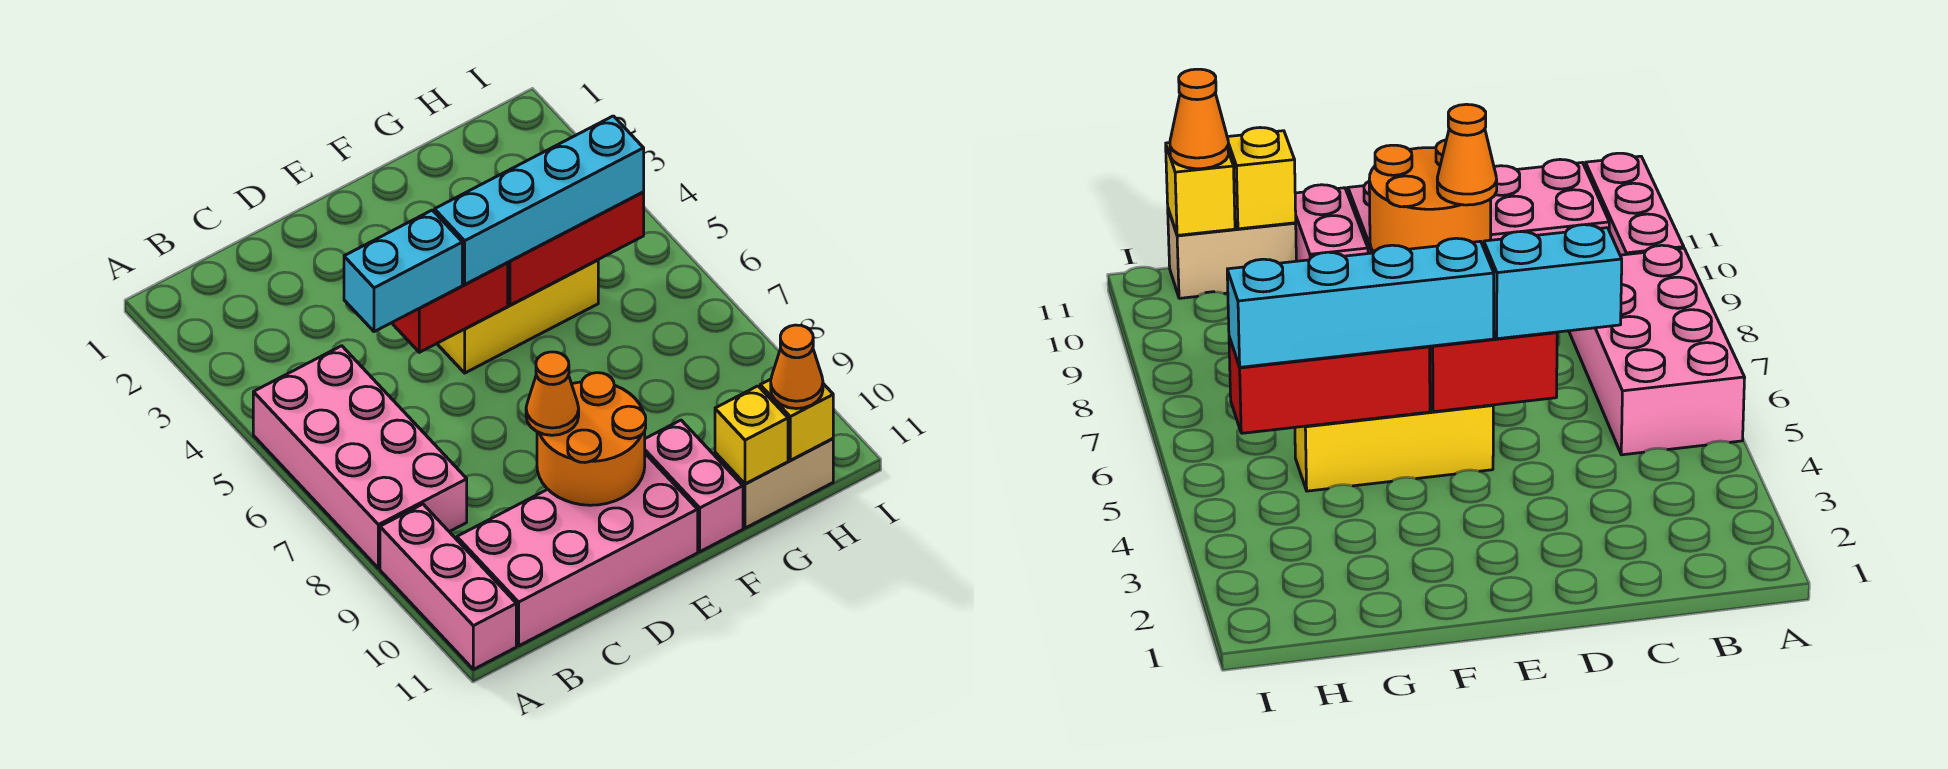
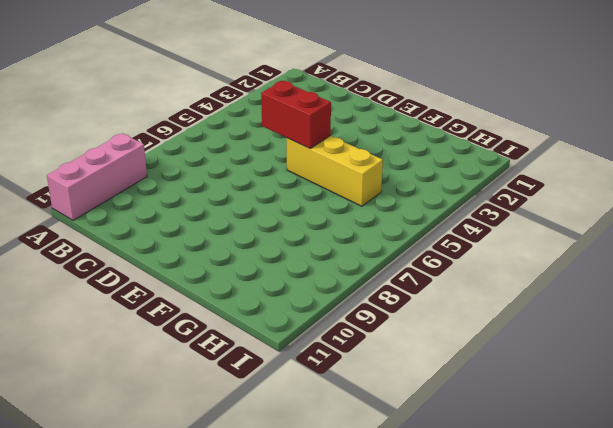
none -> pink brick A5:B8 level 1
none -> pink brick B10:E11 level 1
none -> pink brick F10:F11 level 1

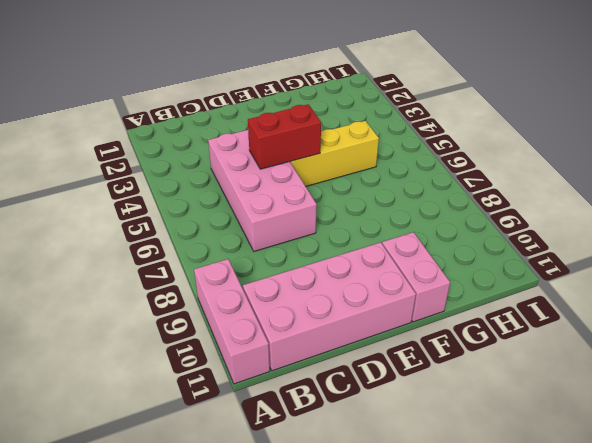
pink brick C4:D7 level 1 -> pink brick A5:B8 level 1
none -> tan brick G11:H11 level 1
none -> orange round brick D9:E10 level 2
none -> red brick F5:H5 level 2

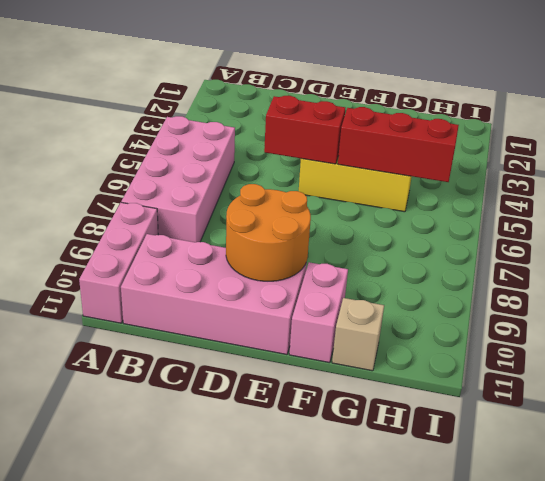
tan brick G11 level 1 -> tan brick G11:H11 level 1
none -> yellow brick G11 level 2
none -> yellow brick H11 level 2
none -> cyan brick C5:D5 level 3

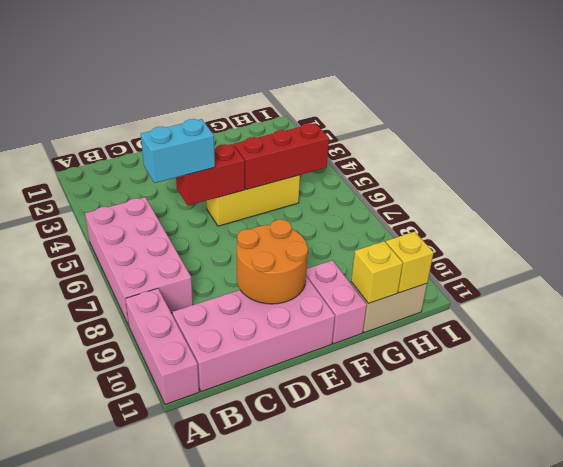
none -> orange cone D9 level 3
none -> cyan brick E5:H5 level 3
none -> orange cone H11 level 3

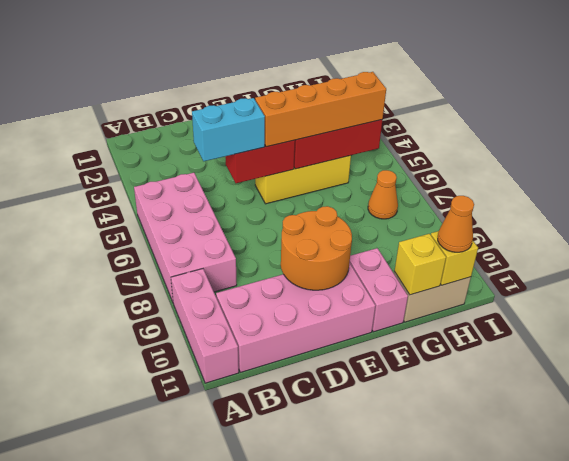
orange brick E5:H5 level 3 -> cyan brick E5:H5 level 3
orange cone H7 level 1 -> orange cone D9 level 3

